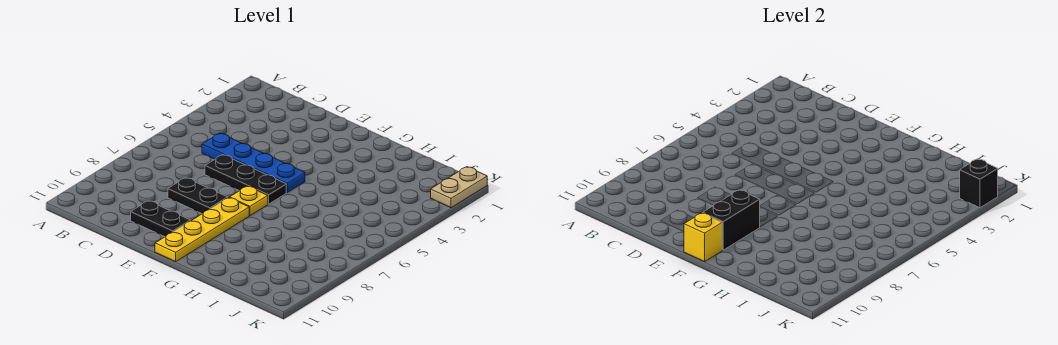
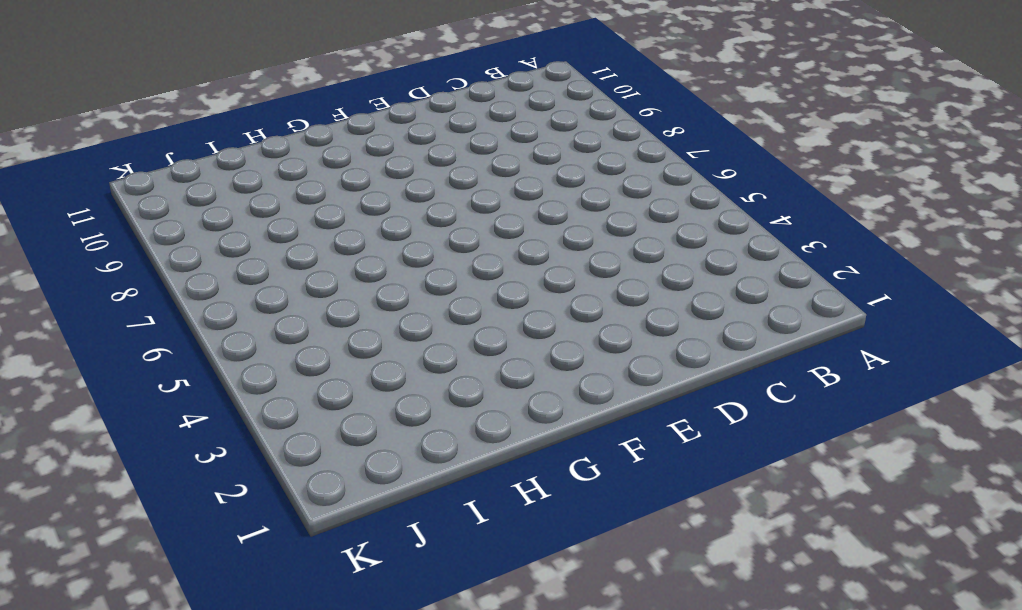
none -> blue plate C5:F5 level 1
none -> black plate D6:F6 level 1

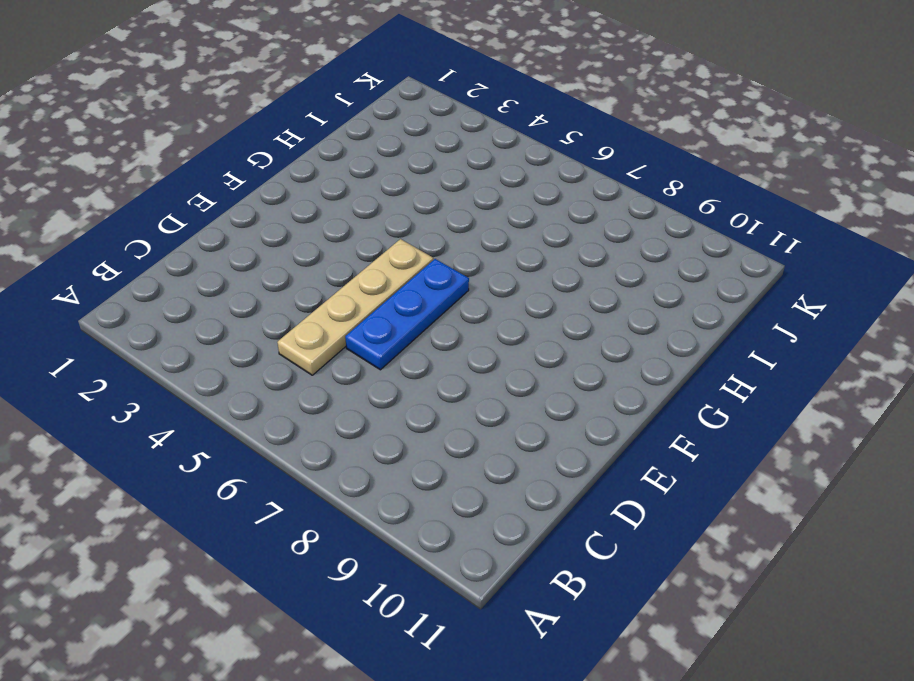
tan plate C5:F5 level 1 -> blue plate C5:F5 level 1
blue plate D6:F6 level 1 -> black plate D6:F6 level 1
none -> black plate D8:E8 level 1
none -> black plate D10:E10 level 1

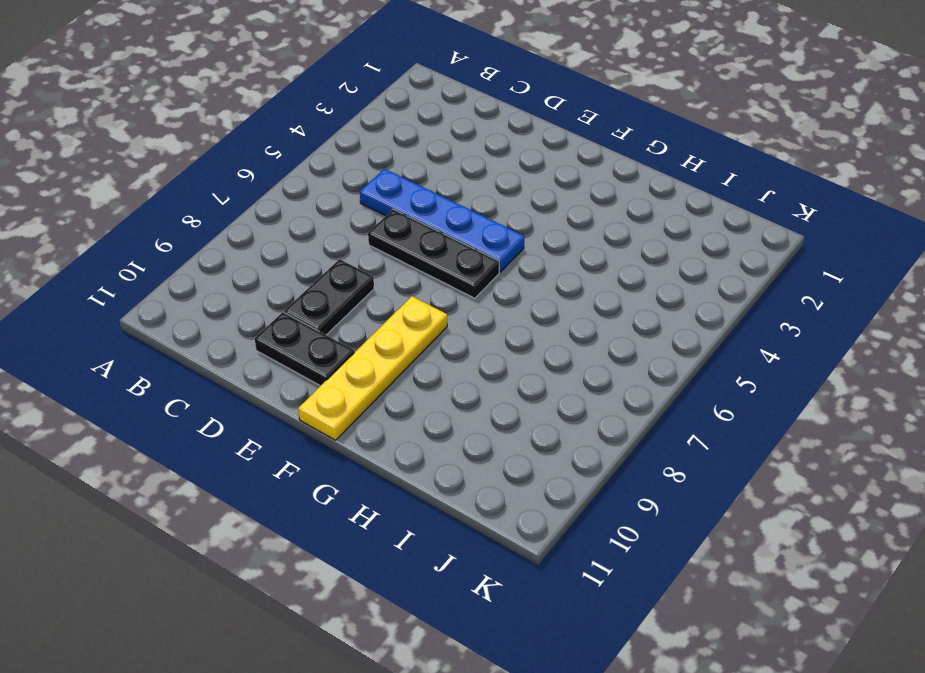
black plate D8:D9 level 1 -> black plate D8:E8 level 1
none -> yellow plate F7 level 1
none -> tan plate K1:K2 level 1

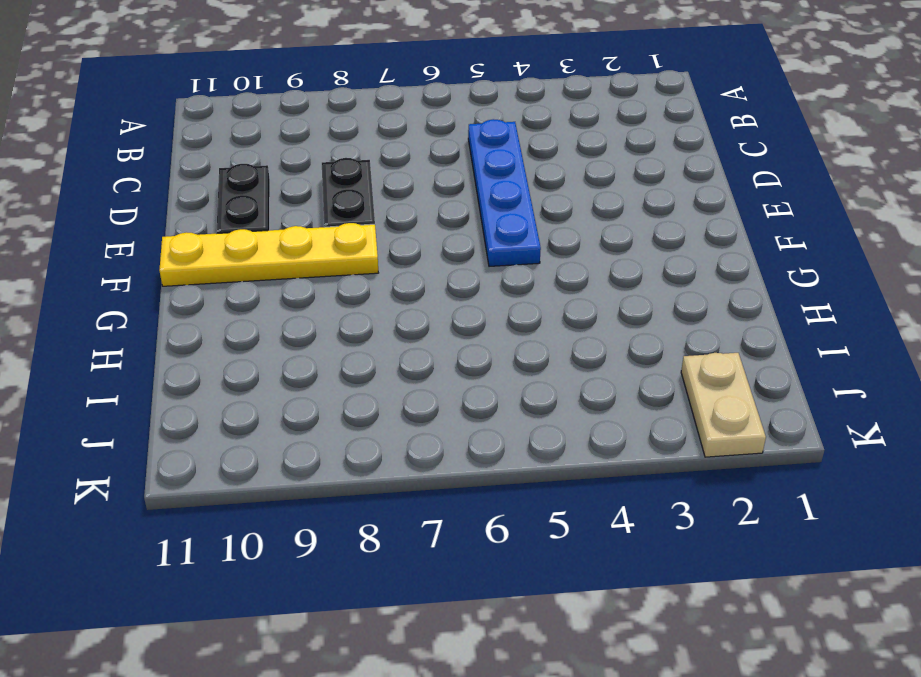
tan plate J2:K2 level 1 -> tan plate K1:K2 level 1
none -> black plate D6:F6 level 1
none -> yellow plate F7 level 1

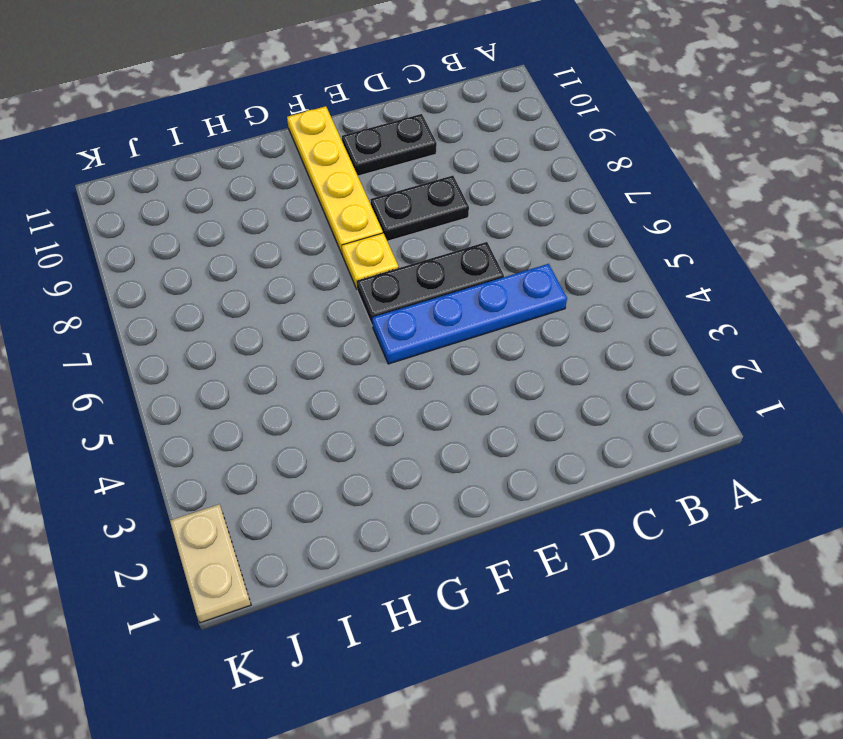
none -> black brick F9:F10 level 2
none -> yellow brick F11 level 2

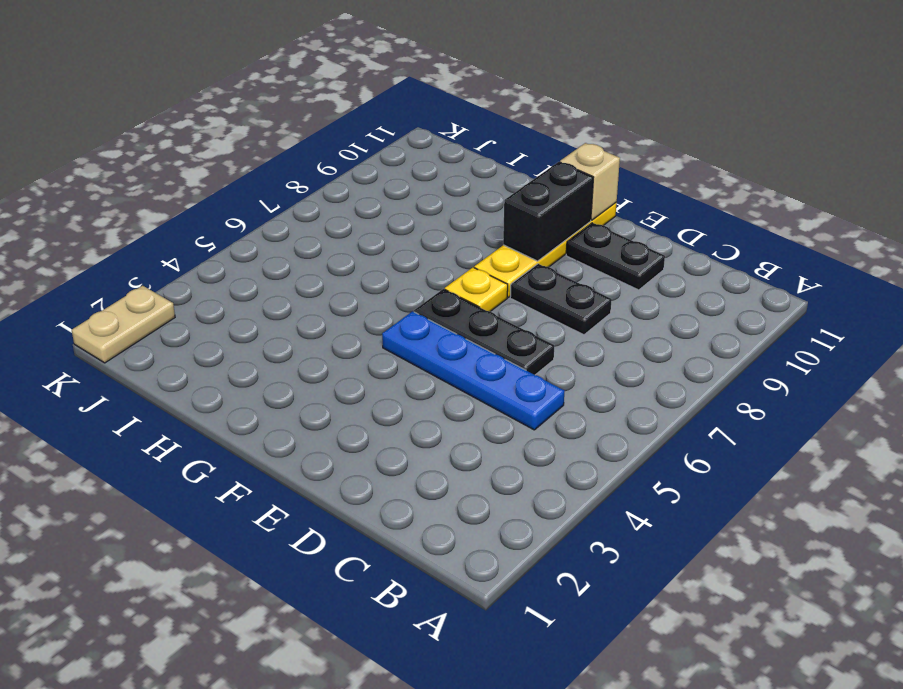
tan brick F11 level 2 -> yellow brick F11 level 2
none -> black brick K2 level 2

